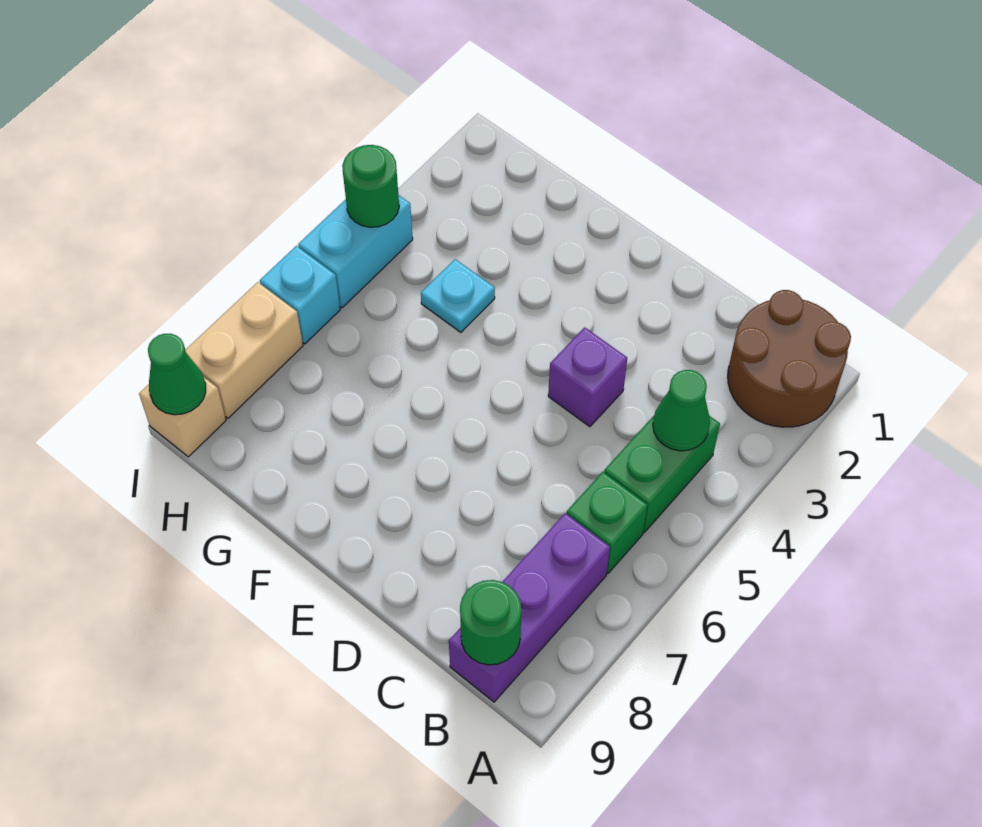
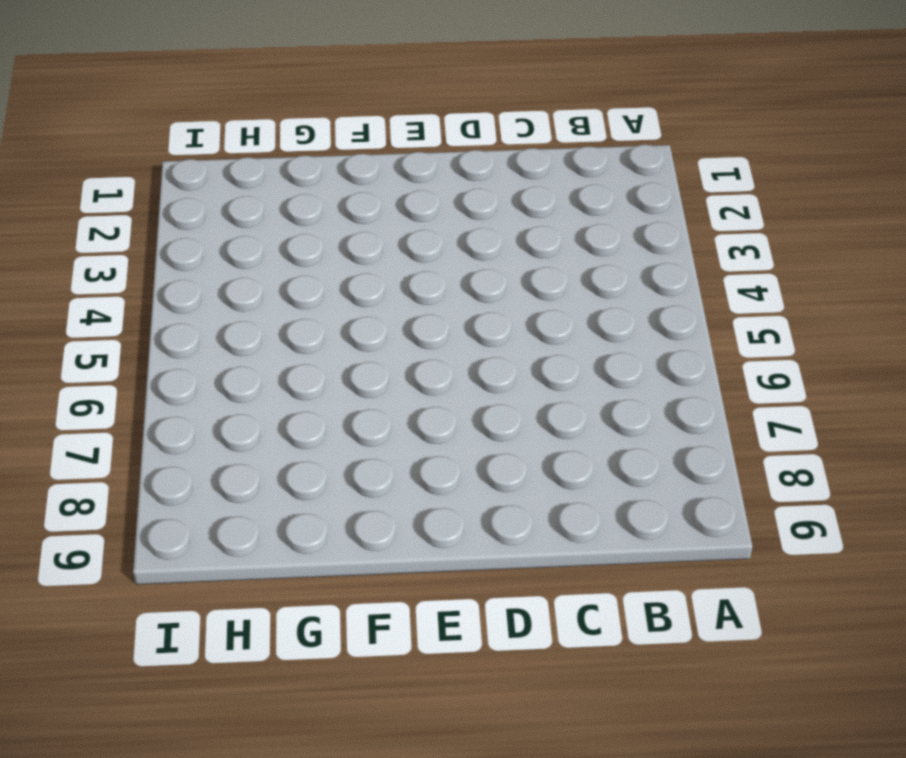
none -> brown round brick A1:B2 level 1
none -> green brick B4:B5 level 1
none -> green brick B6 level 1

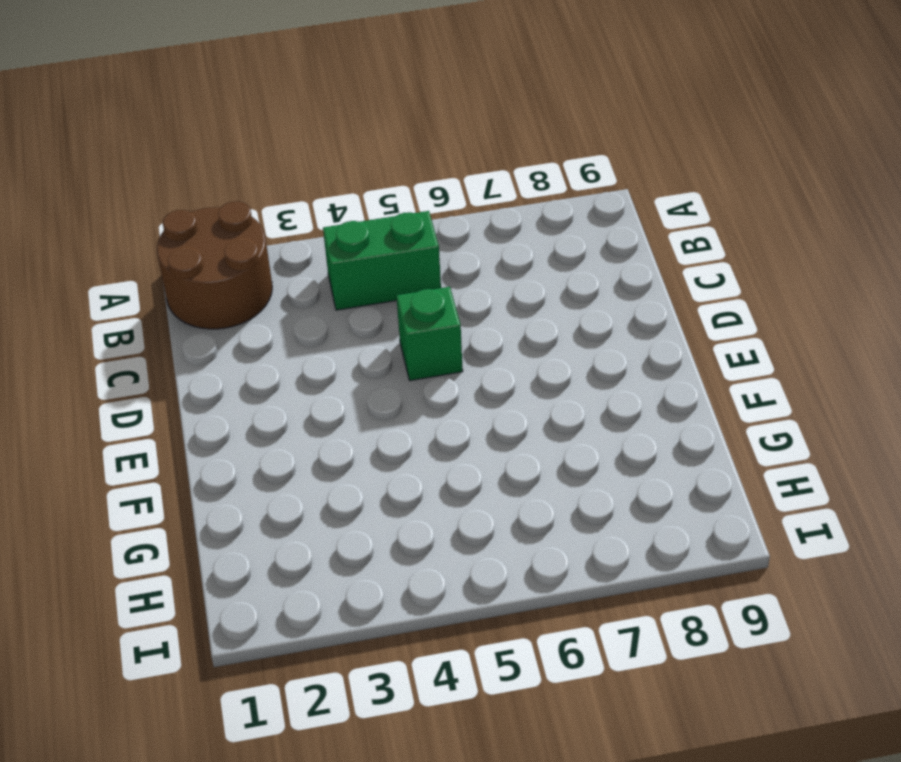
green brick D5 level 1 -> green brick B6 level 1
none -> purple brick B7:B9 level 1
none -> purple brick D4 level 1
none -> cyan plate G4 level 1

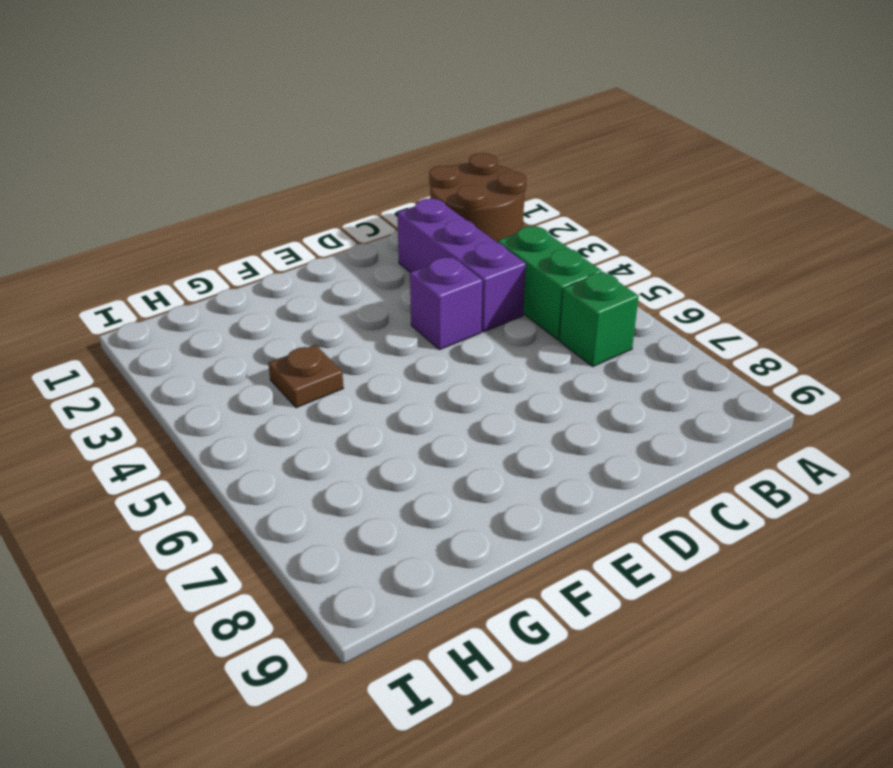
purple brick C2:C4 level 1 -> purple brick B7:B9 level 1
brown plate G4 level 1 -> cyan plate G4 level 1
none -> cyan brick I4:I5 level 1
none -> cyan brick I6 level 1
none -> tan brick I7:I8 level 1

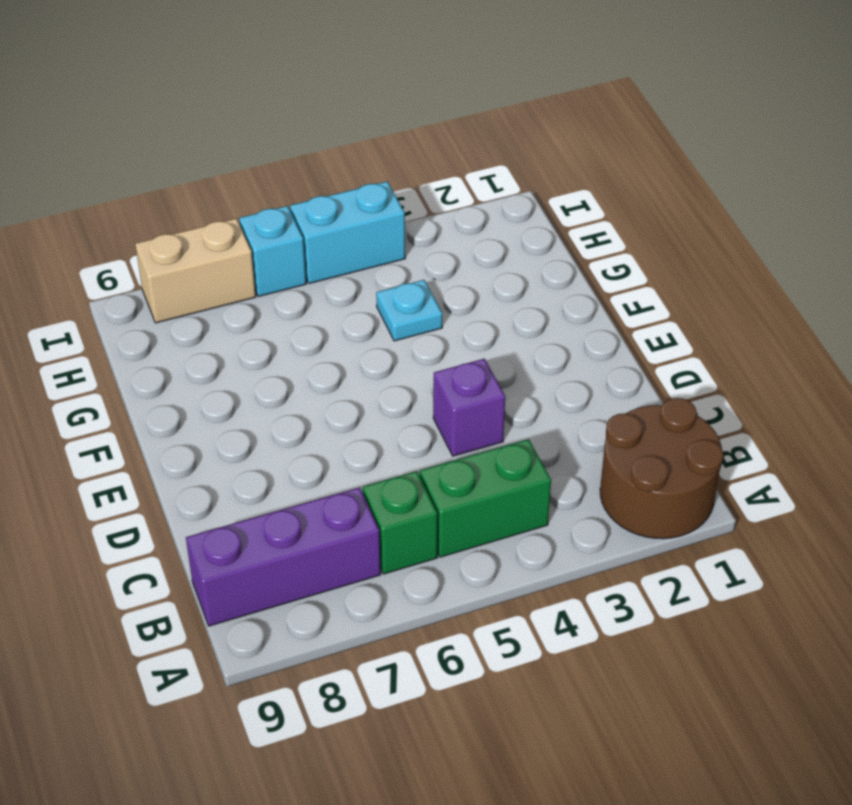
none -> tan brick I9 level 1
none -> green cone B4 level 2
none -> green round brick B9 level 2

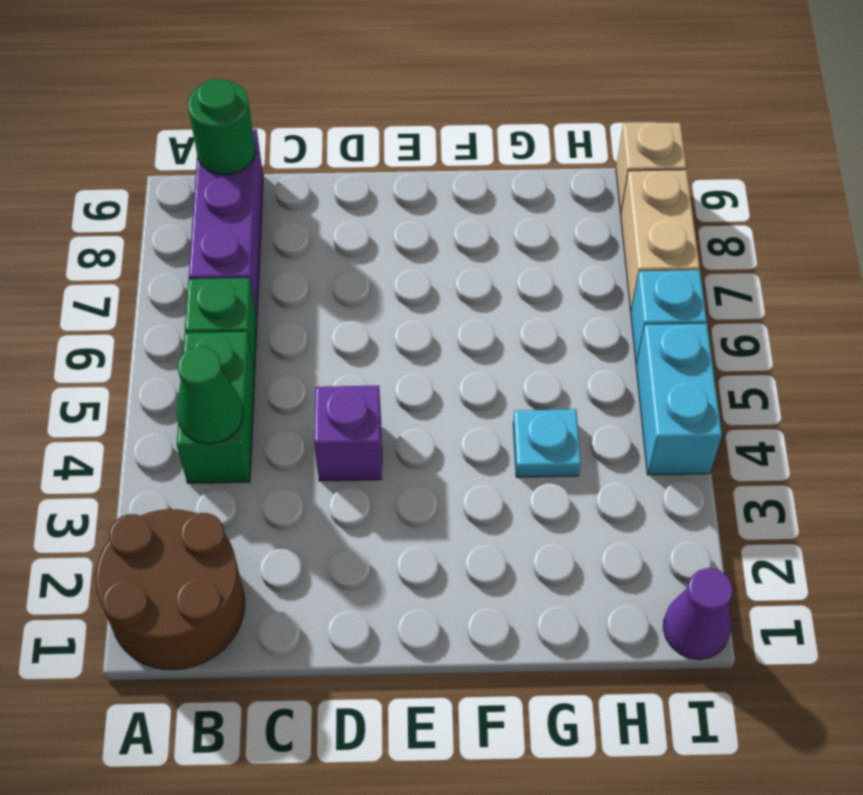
purple cone I1 level 1 -> none
none -> green round brick I4 level 2
none -> green cone I9 level 2

